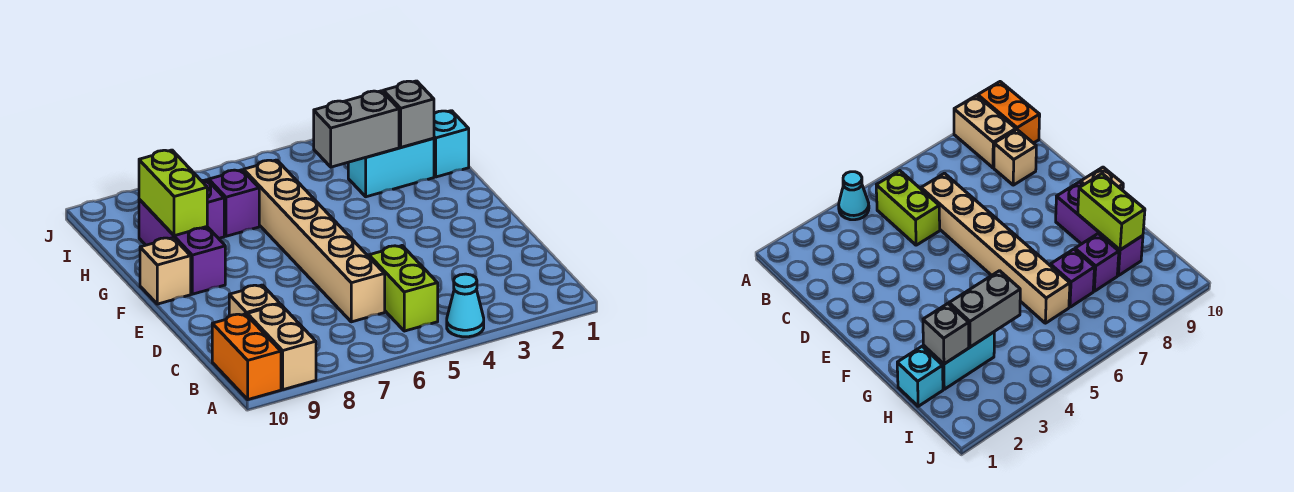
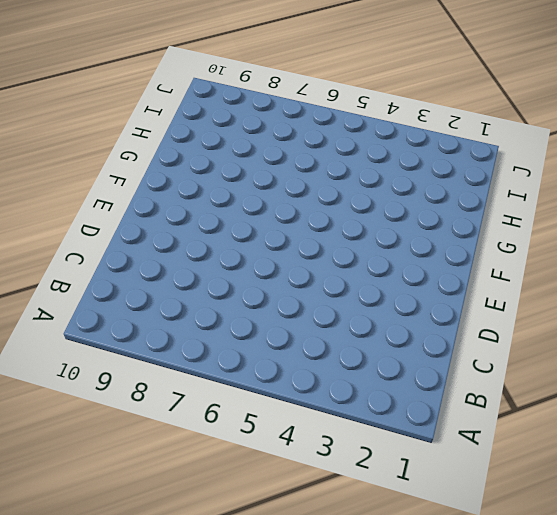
none -> cyan cone A4 level 1
none -> tan brick A9:B9 level 1
none -> orange brick A10:B10 level 1

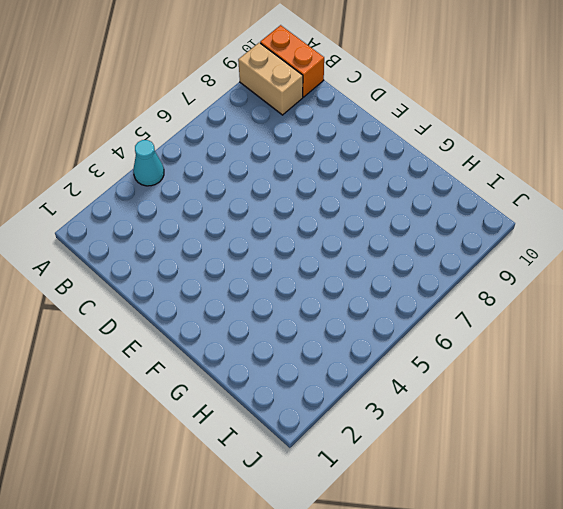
none -> lime brick B5:C5 level 1
none -> tan brick C6:H6 level 1
none -> tan brick C9 level 1

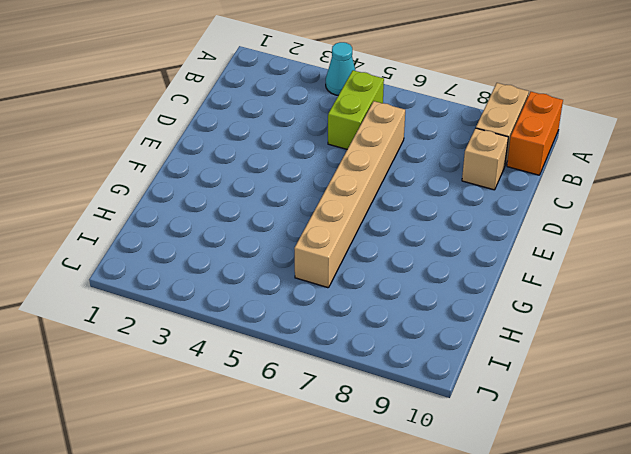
none -> purple brick F9:H9 level 1
none -> tan brick F10 level 1
none -> cyan brick H1 level 1

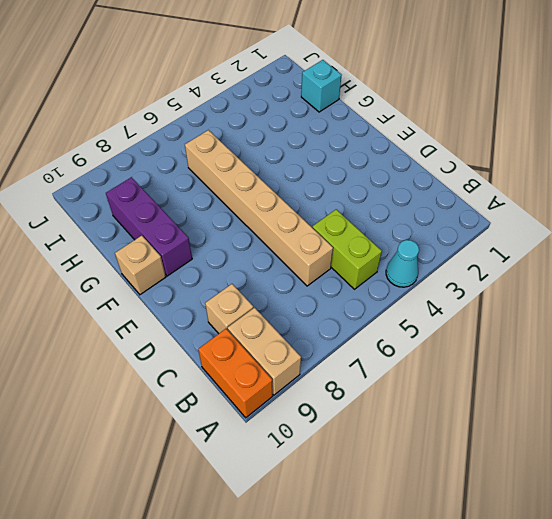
none -> cyan brick H2:H3 level 1
none -> purple brick H7 level 1
none -> purple brick H8 level 1

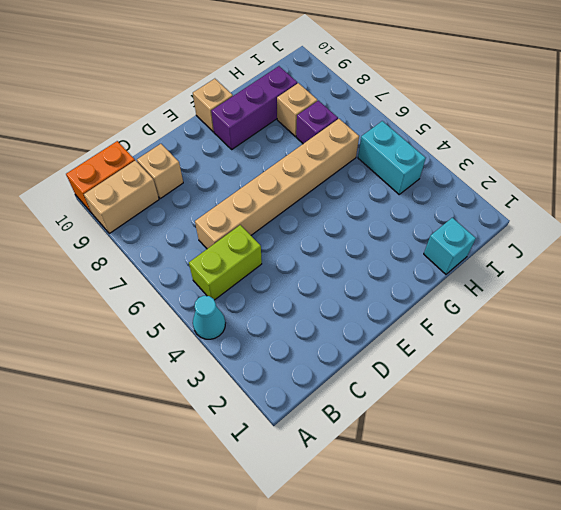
tan brick H8 level 1 -> purple brick H8 level 1
cyan brick I4:I5 level 1 -> cyan brick H2:H3 level 1
none -> lime brick G9:H9 level 2
none -> grey brick H2 level 2
none -> grey brick H3:H4 level 2

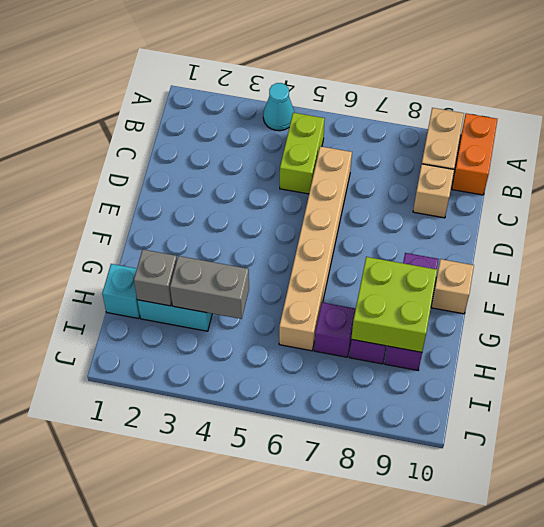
lime brick G8:H9 level 2 -> lime brick G9:H9 level 2

